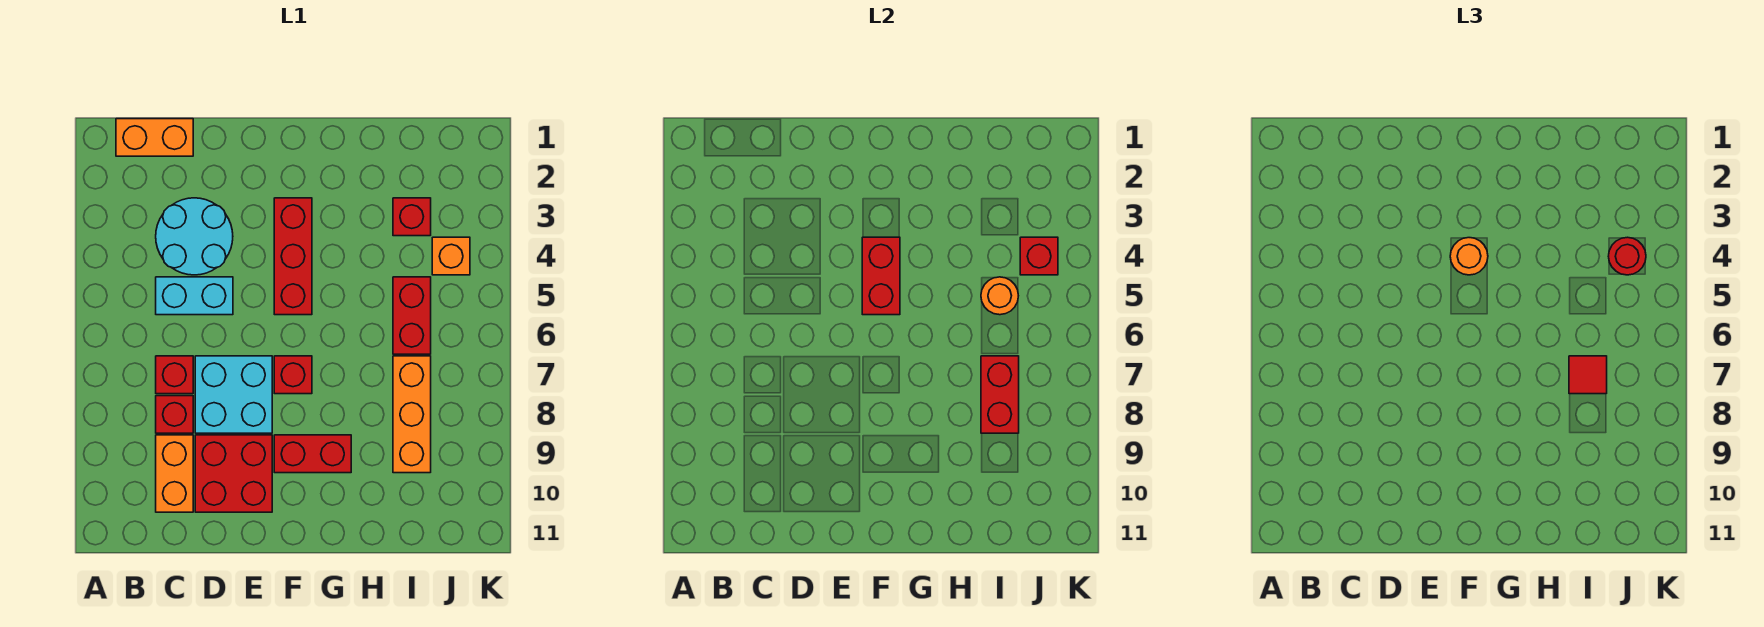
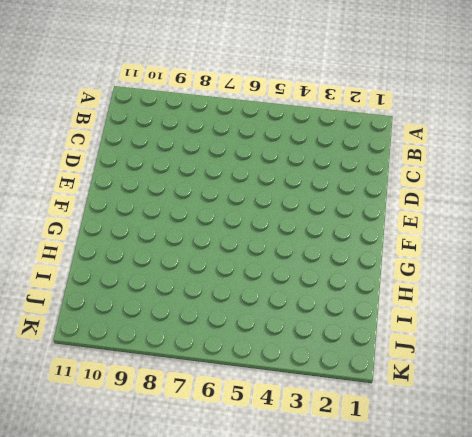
none -> orange brick B1:C1 level 1
none -> cyan round brick C3:D4 level 1
none -> cyan brick C5:D5 level 1

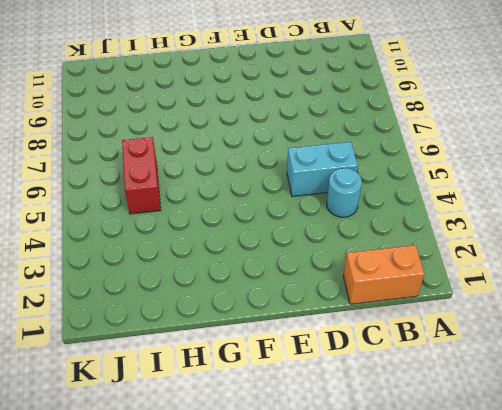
cyan round brick C4 level 1 -> cyan round brick C3:D4 level 1
none -> red brick C7 level 1
none -> red brick C8 level 1
none -> orange brick C9:C10 level 1

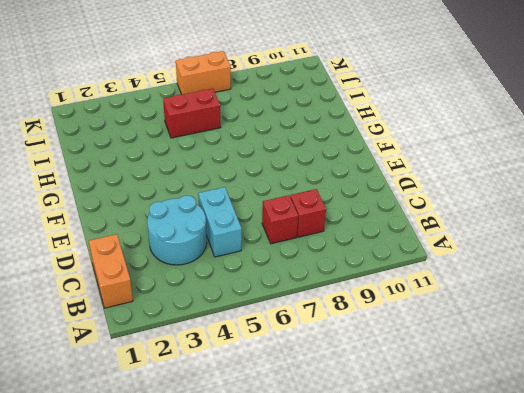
orange brick K6:K7 level 1 -> orange brick C9:C10 level 1
none -> cyan brick D7:E8 level 1
none -> red brick D9:E10 level 1
none -> red brick F3:F5 level 1

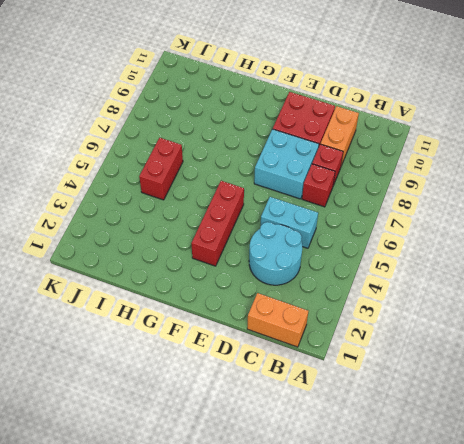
none -> red brick F7 level 1
none -> red brick F9:G9 level 1
none -> red brick I3 level 1

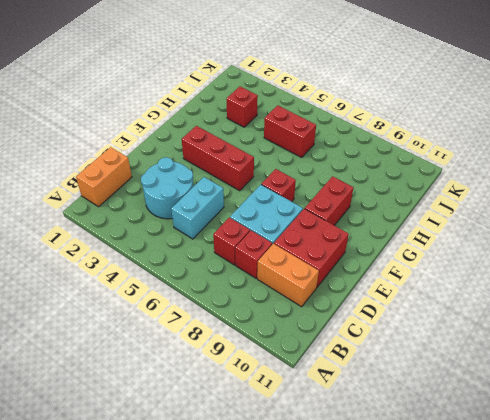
none -> orange brick I7:I9 level 1
none -> orange brick J4 level 1
none -> red brick F4:F5 level 2

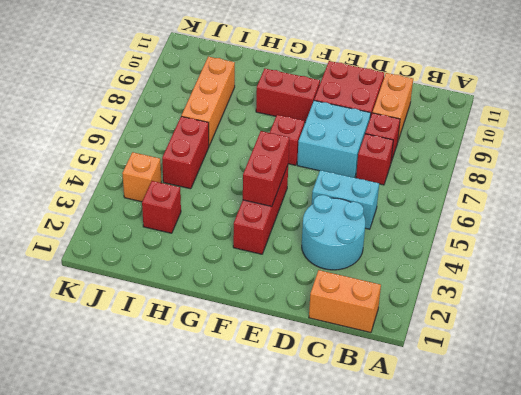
none -> orange round brick I5 level 2
none -> red brick I7:I8 level 2
none -> red brick J4 level 2

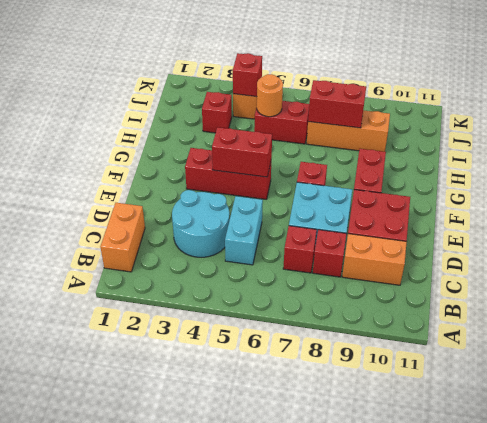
none -> orange round brick F4 level 3
none -> red tile I7 level 3
none -> red round brick J4 level 3

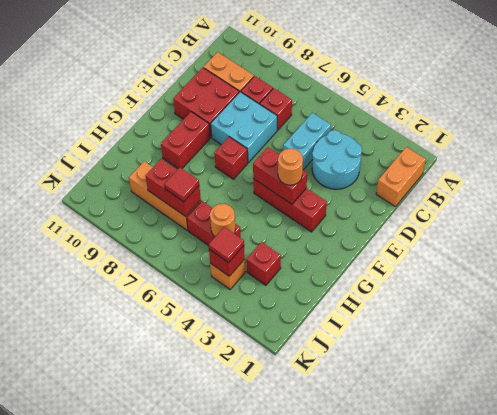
red tile J4 level 3 -> red round brick J4 level 3

